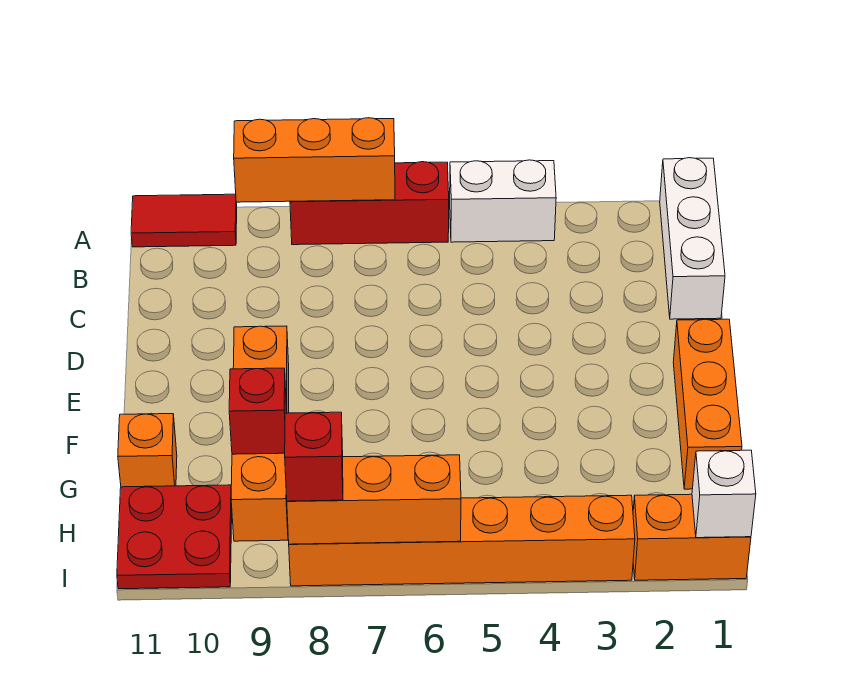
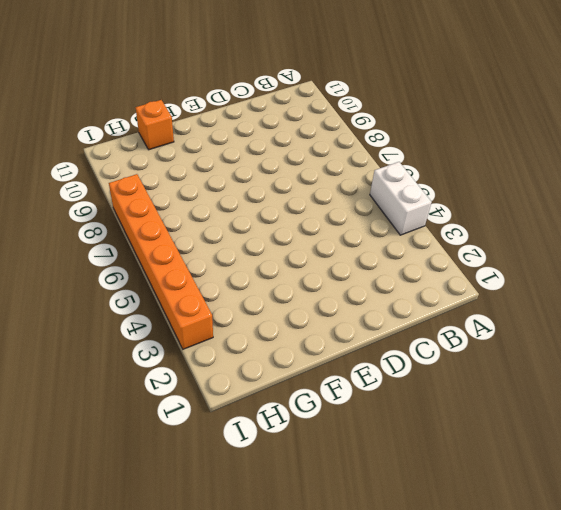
none -> white brick A1:C1 level 1
none -> red brick A6:A8 level 1
none -> red tile A10:A11 level 1

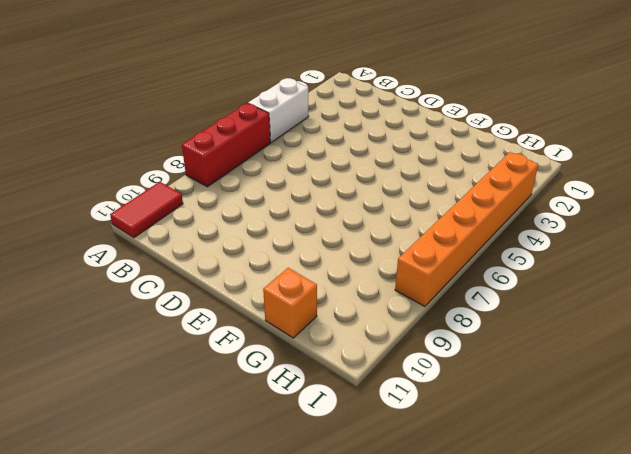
none -> white brick A1:C1 level 1
none -> orange brick E1:G1 level 1
none -> orange brick E9:H9 level 1

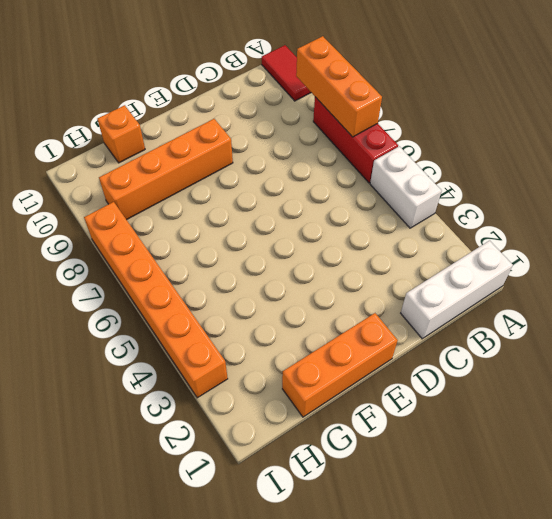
none -> red plate H10:I11 level 1
none -> orange brick I1:I2 level 1
none -> red brick G9 level 2

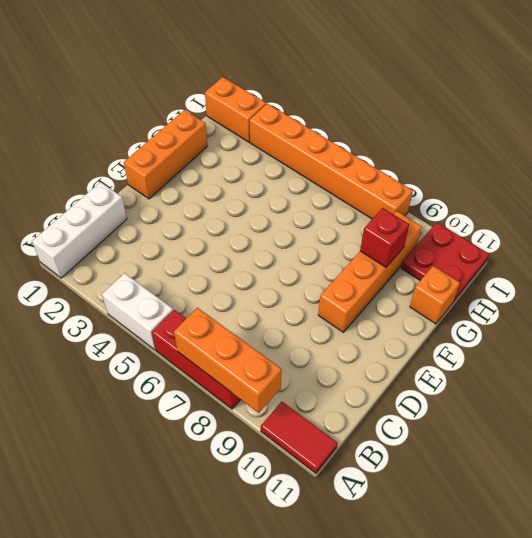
none -> white brick I1 level 2
none -> orange brick I6:I8 level 2
none -> red brick I8 level 3

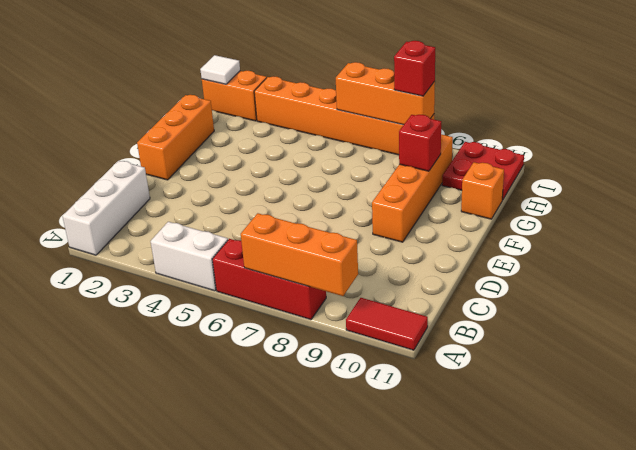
white tile I1 level 2 -> white brick I1 level 2

